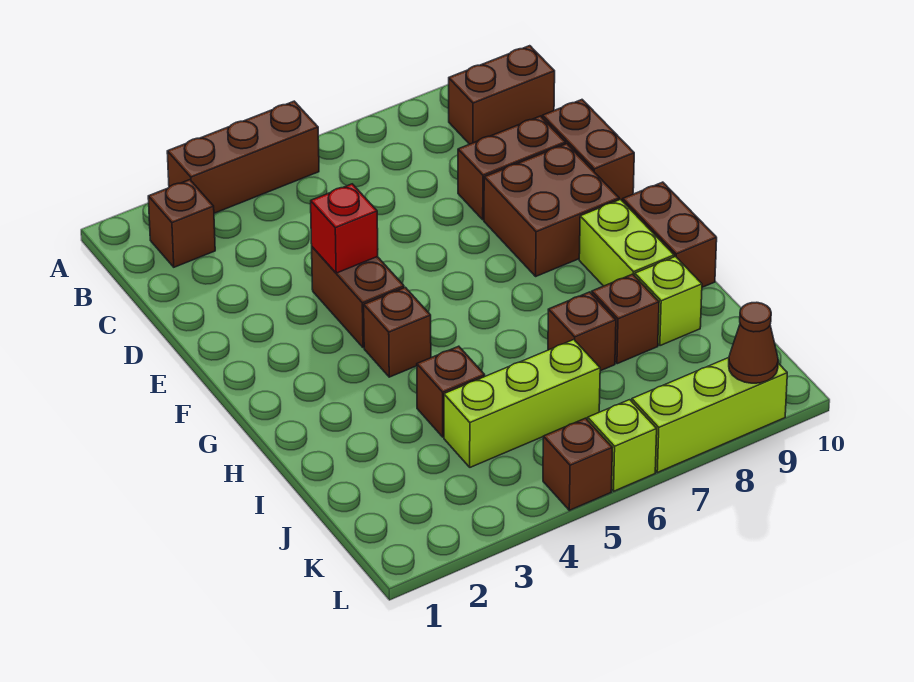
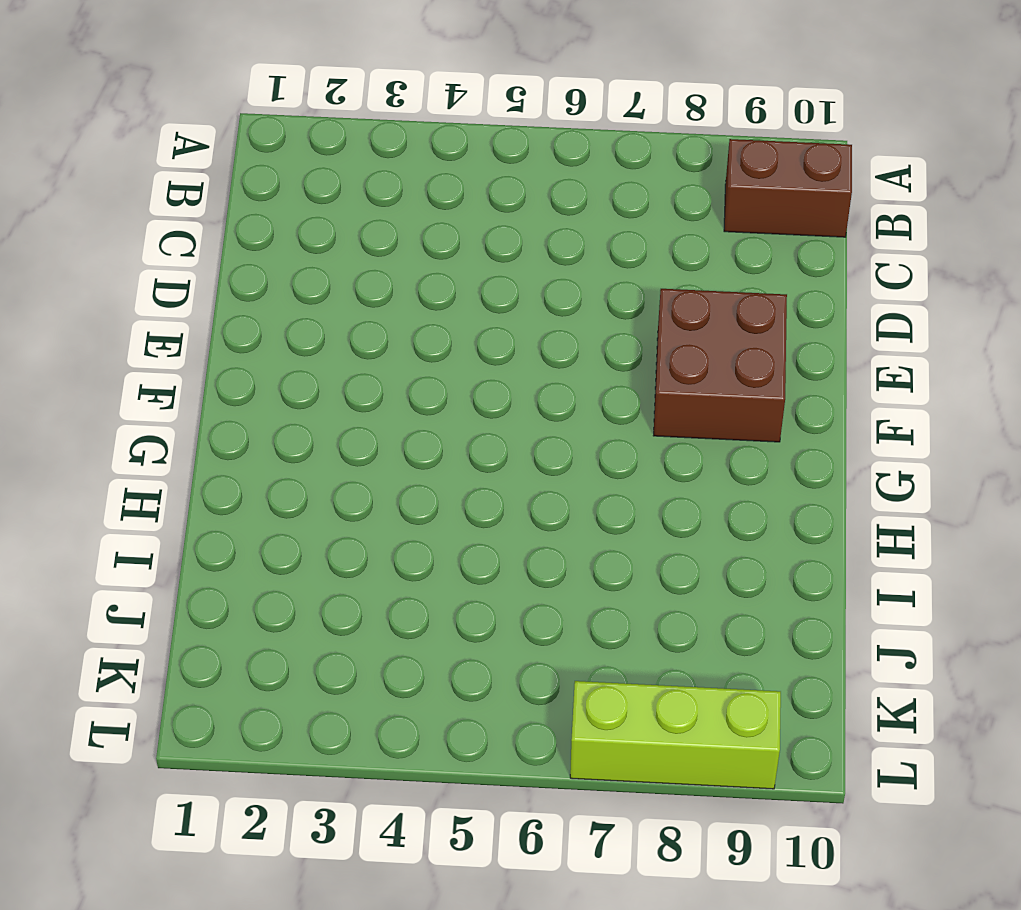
none -> brown brick A3:A5 level 1
none -> brown brick B2 level 1
none -> brown brick D8:D9 level 1

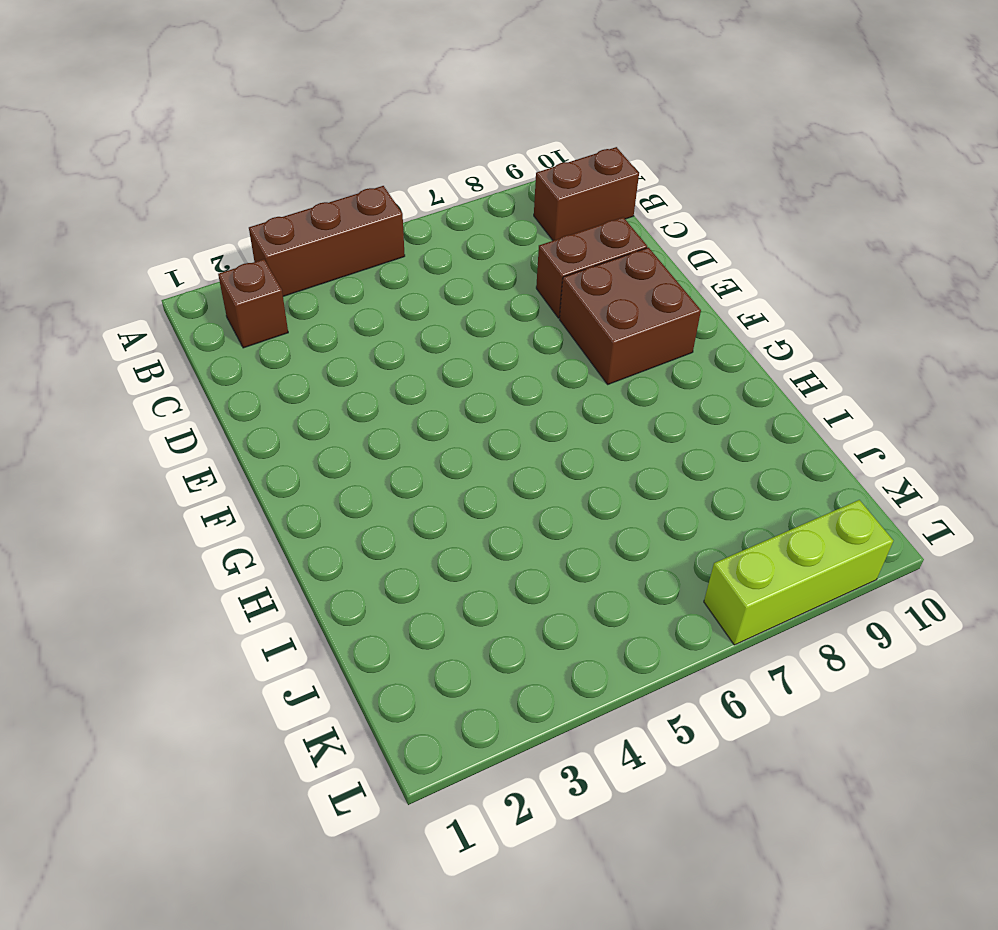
none -> brown brick D10:E10 level 1
none -> brown brick E4:F4 level 1
none -> brown brick G4 level 1

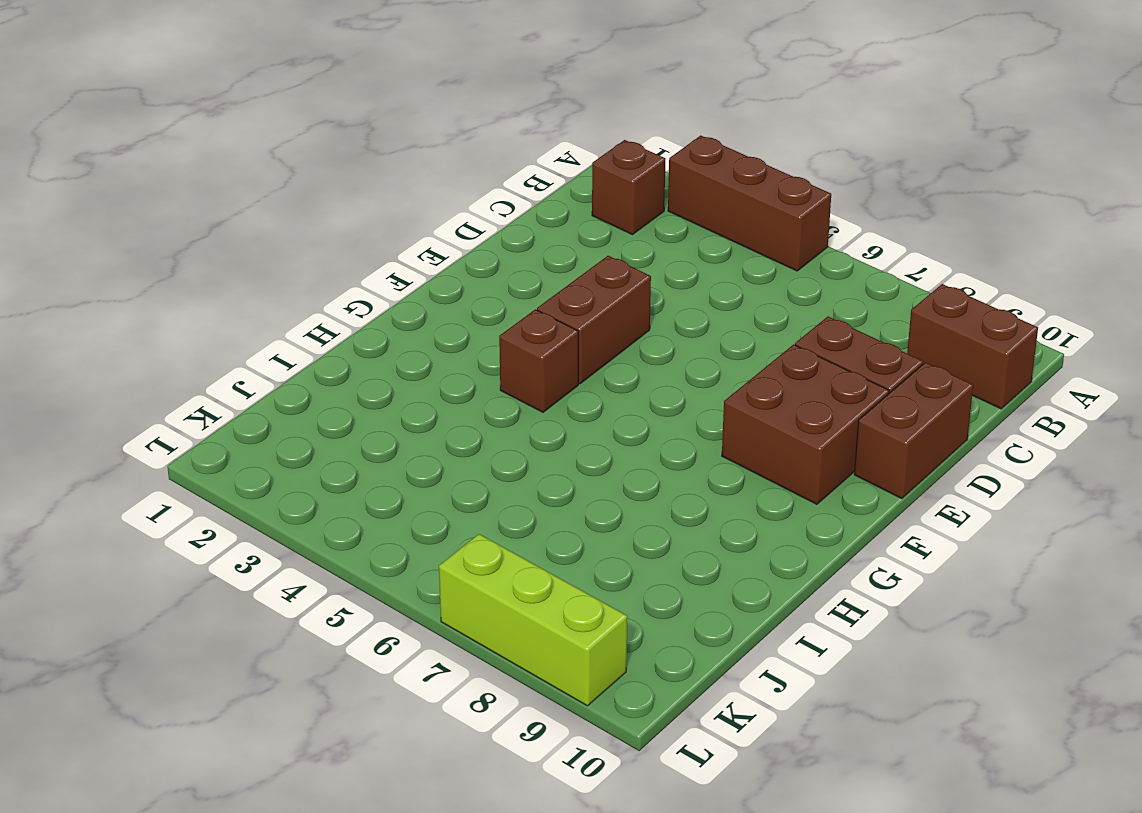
none -> lime brick G9:H9 level 1
none -> brown brick G10:H10 level 1
none -> brown brick I4 level 1

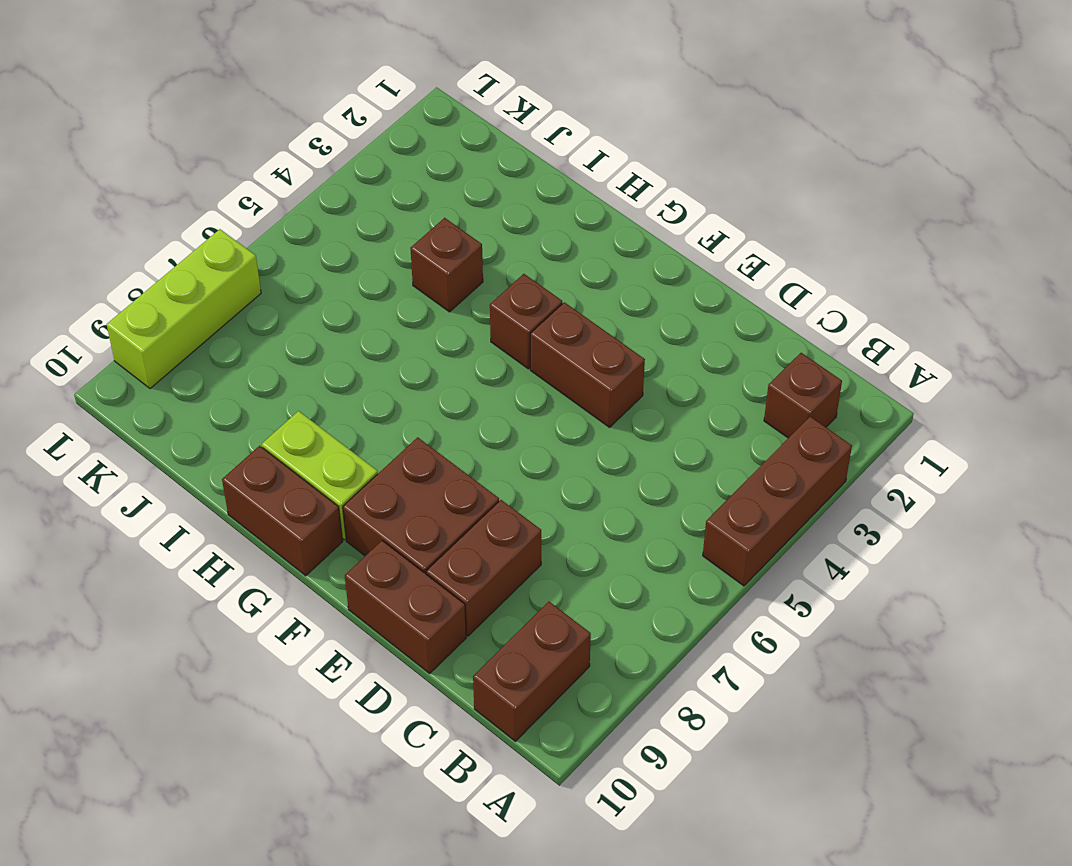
none -> brown brick I7 level 1
none -> brown brick I8 level 1
none -> lime brick I9 level 1

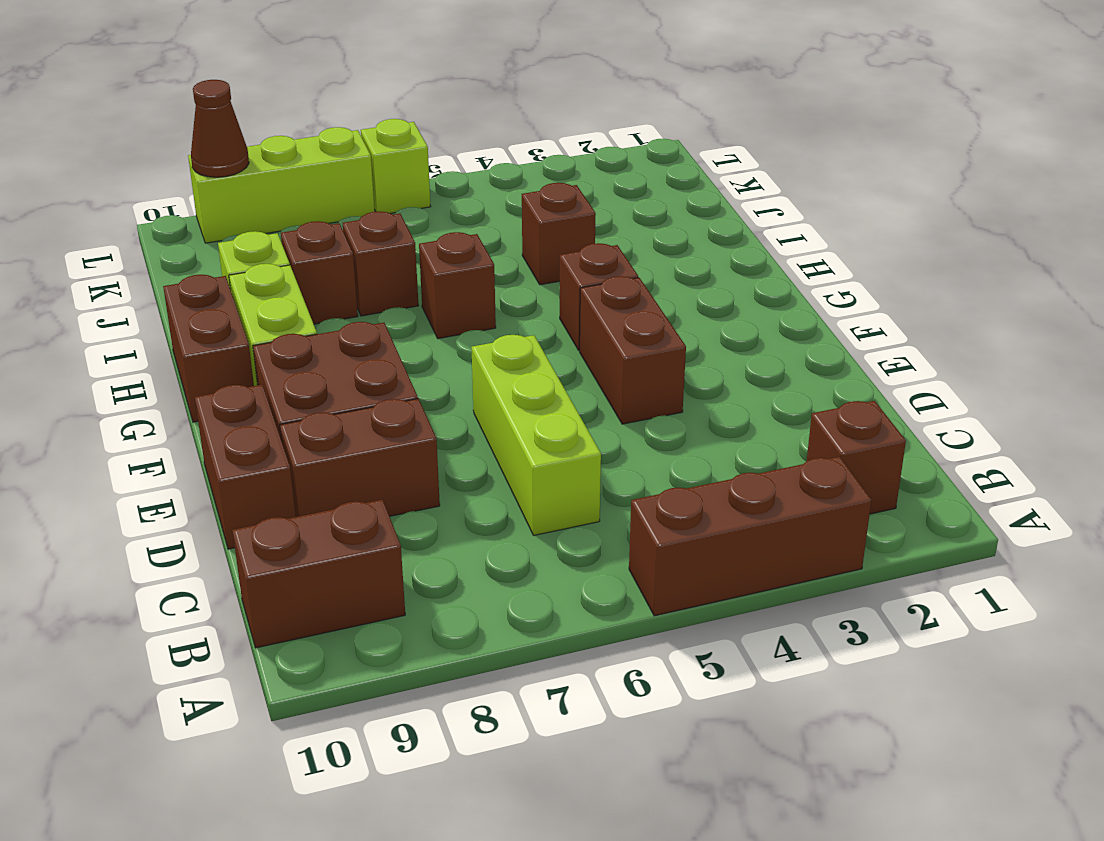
lime brick C6:E6 level 1 -> lime brick J4:J6 level 1
brown brick H6 level 1 -> brown brick L5 level 1
none -> red brick E4 level 2

